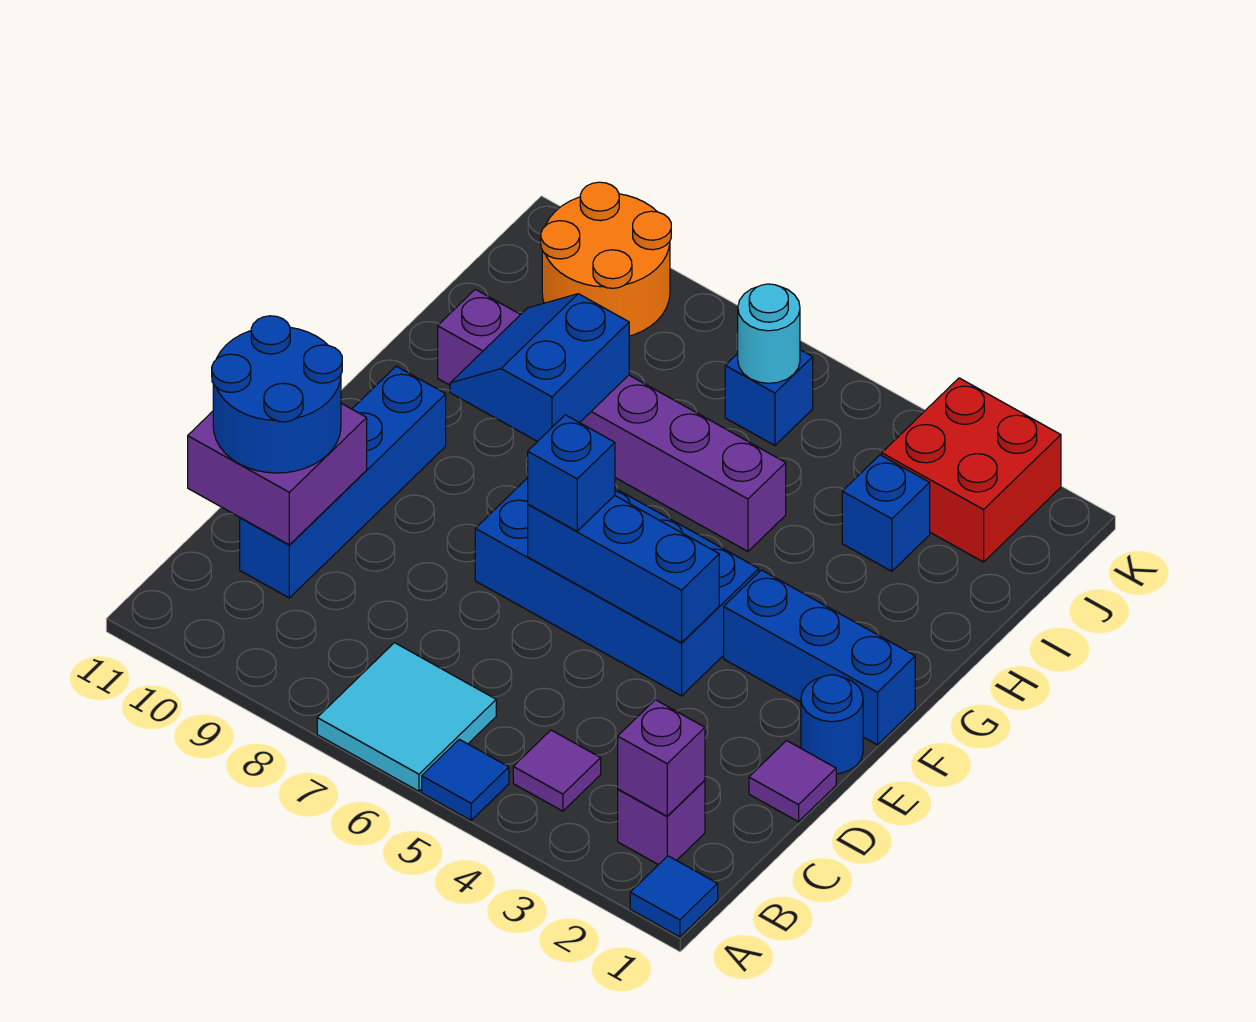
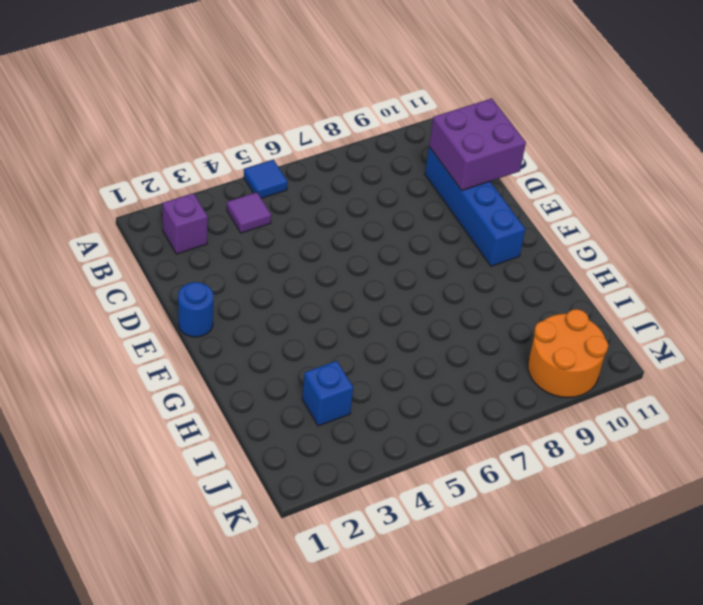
none -> blue tile A1 level 1
none -> cyan tile A6:B7 level 1
none -> purple tile D1 level 1

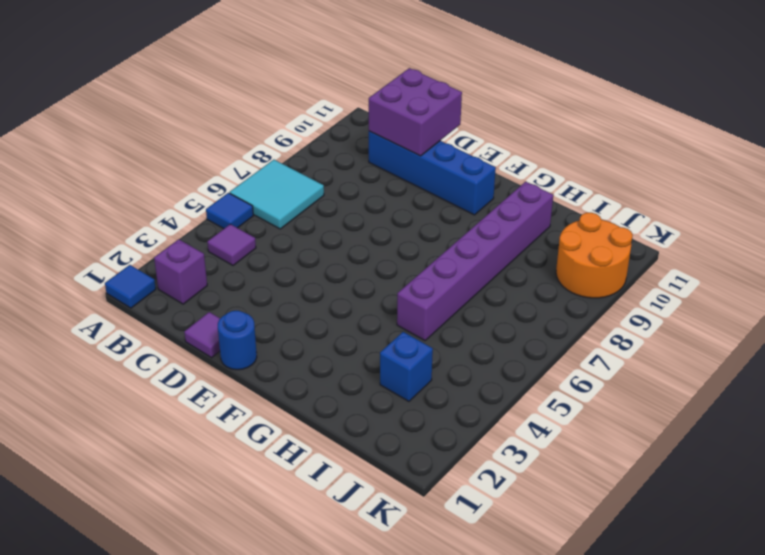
none -> blue brick E4:F7 level 1
none -> blue brick F1:F3 level 1
none -> red brick J2:K3 level 1

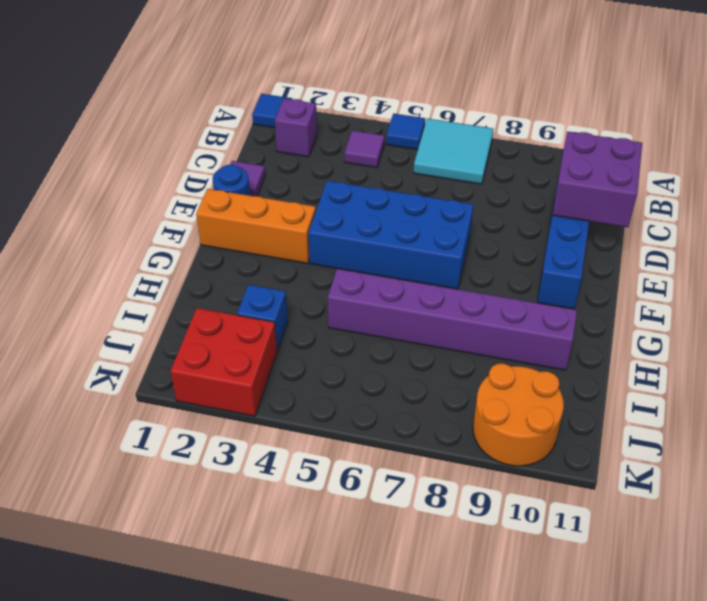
orange brick F1:F3 level 1 -> blue brick F1:F3 level 1
none -> blue brick J6 level 1
none -> purple brick B2 level 2
none -> blue brick E4:E6 level 2

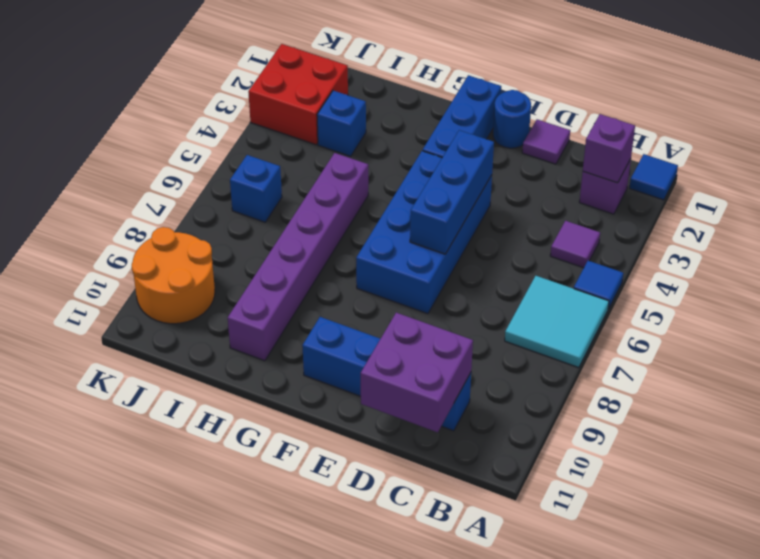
none -> blue slope G8:H9 level 2 top 8
none -> cyan round brick J6 level 2
none -> blue round brick C10:D11 level 3

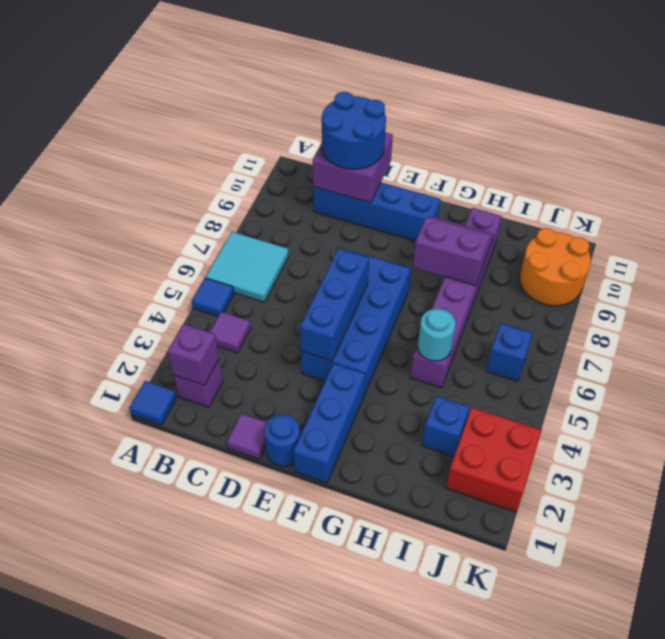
purple slope G8:H9 level 2 top 8 -> blue slope G8:H9 level 2 top 8
cyan round brick H5 level 2 -> cyan round brick J6 level 2
none -> blue brick E6 level 3

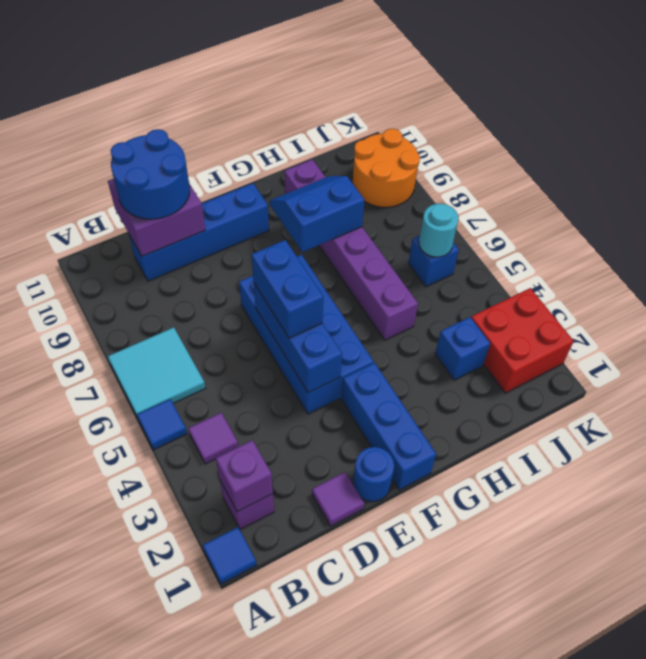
blue brick E5:E6 level 3 -> blue brick E6 level 3

